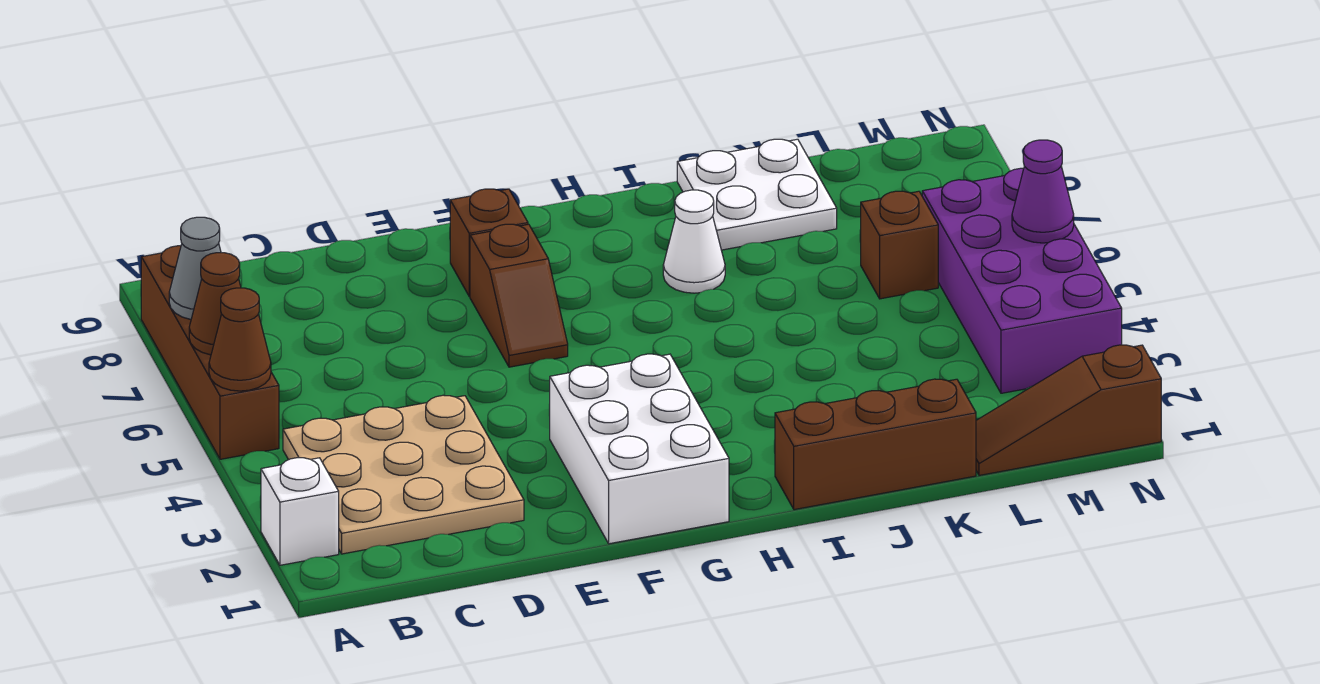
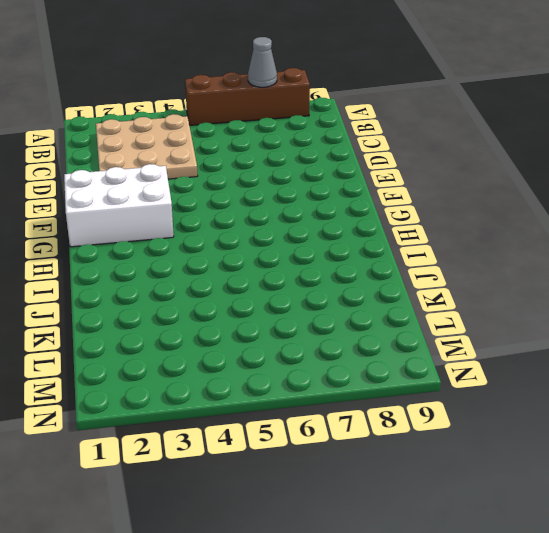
none -> white brick A2 level 1
none -> brown slope F6:F7 level 1 top 7
none -> brown brick F8 level 1

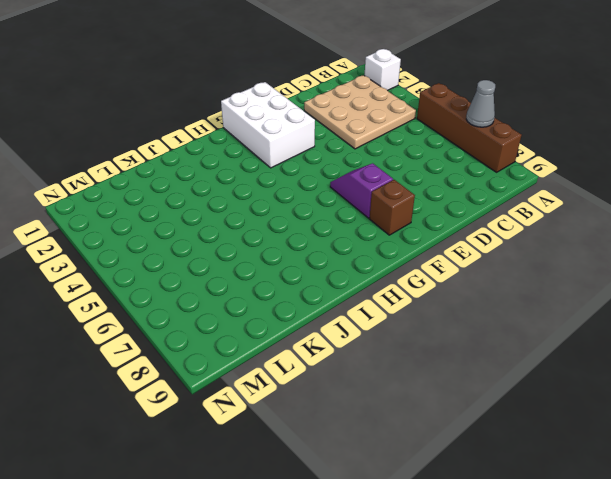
purple slope F6:F7 level 1 top 7 -> brown slope F6:F7 level 1 top 7
none -> brown brick I1:K1 level 1
none -> white cone I7 level 1
none -> white plate J8:K9 level 1

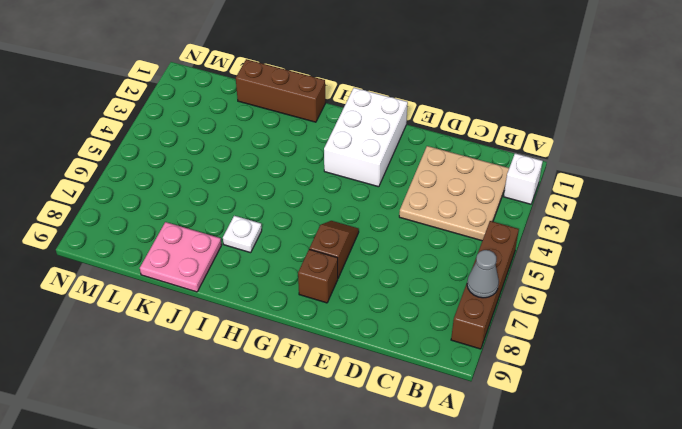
white plate I7 level 1 -> white cone I7 level 1
pink plate J8:K9 level 1 -> white plate J8:K9 level 1
none -> brown slope L1:N1 level 1 top N
none -> brown brick L6 level 1
none -> purple brick M3:N6 level 1

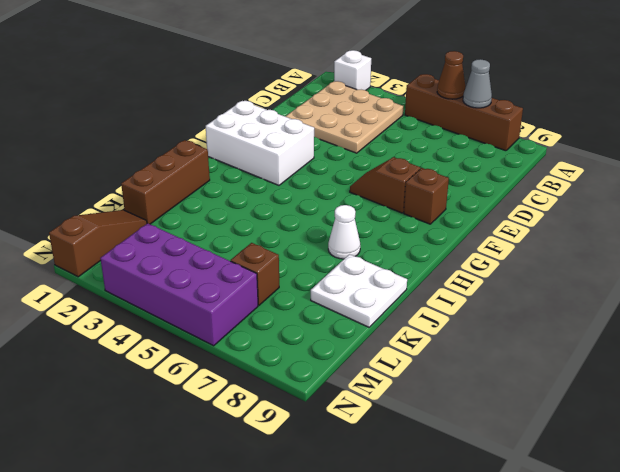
none -> brown cone A5 level 2
none -> purple cone N5 level 2

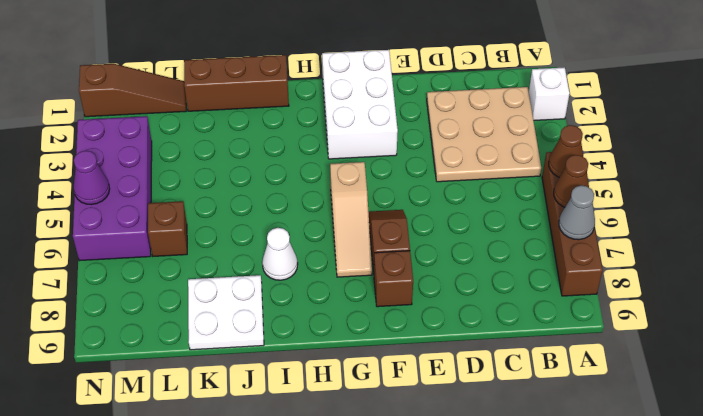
tan slope G5:G7 level 1 top 5 -> none

